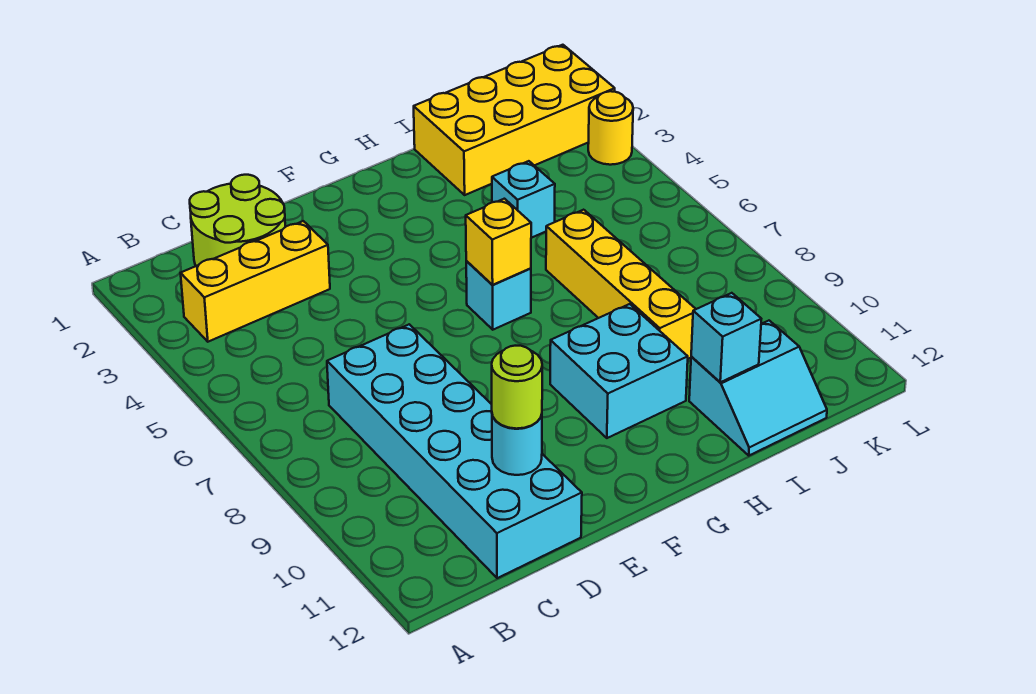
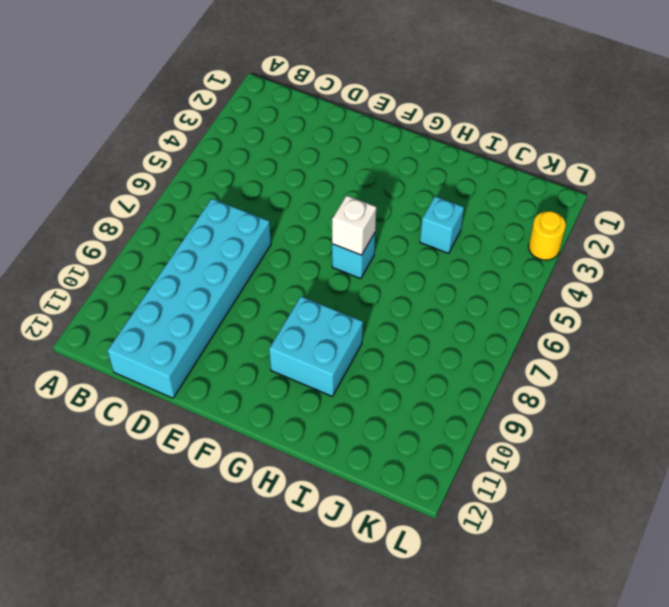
white brick G6 level 2 -> yellow brick G6 level 2
none -> yellow brick B3:D3 level 1
none -> lime round brick C1:D2 level 1
none -> yellow brick I1:L2 level 1

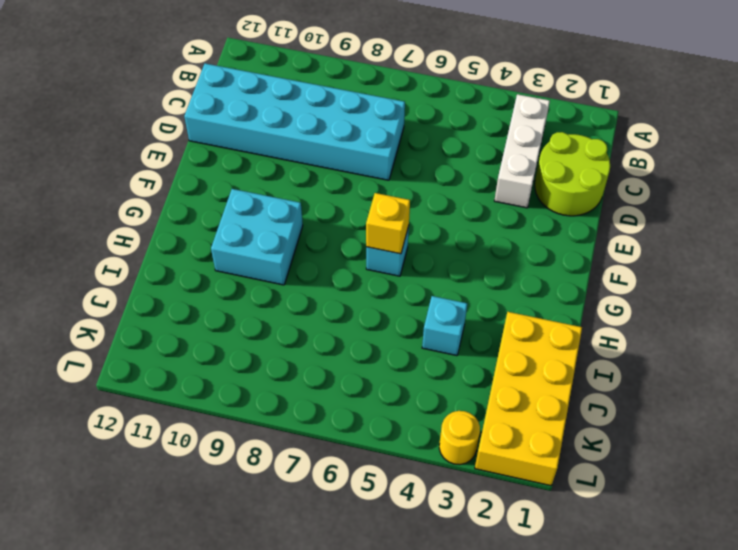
white brick B3:D3 level 1 -> yellow brick B3:D3 level 1
none -> yellow brick I6:I9 level 1
none -> cyan slope I11:J12 level 1 top 11
none -> cyan round brick D11 level 2

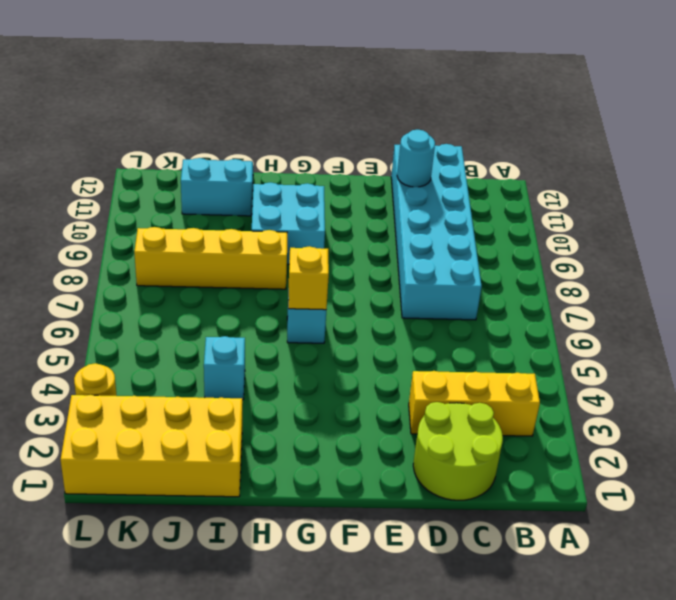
yellow brick H8:K8 level 1 -> yellow brick I6:I9 level 1
none -> cyan brick I11 level 2
none -> lime round brick D11 level 3

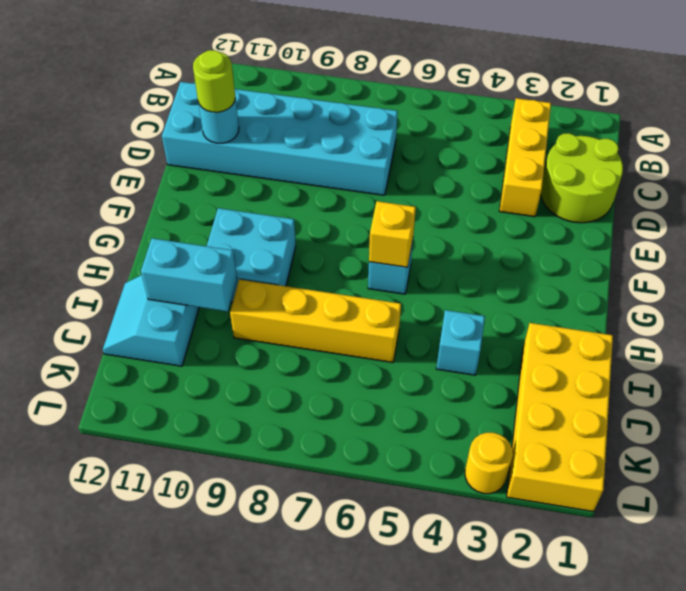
cyan brick I10:I11 level 2 -> cyan brick I11 level 2

